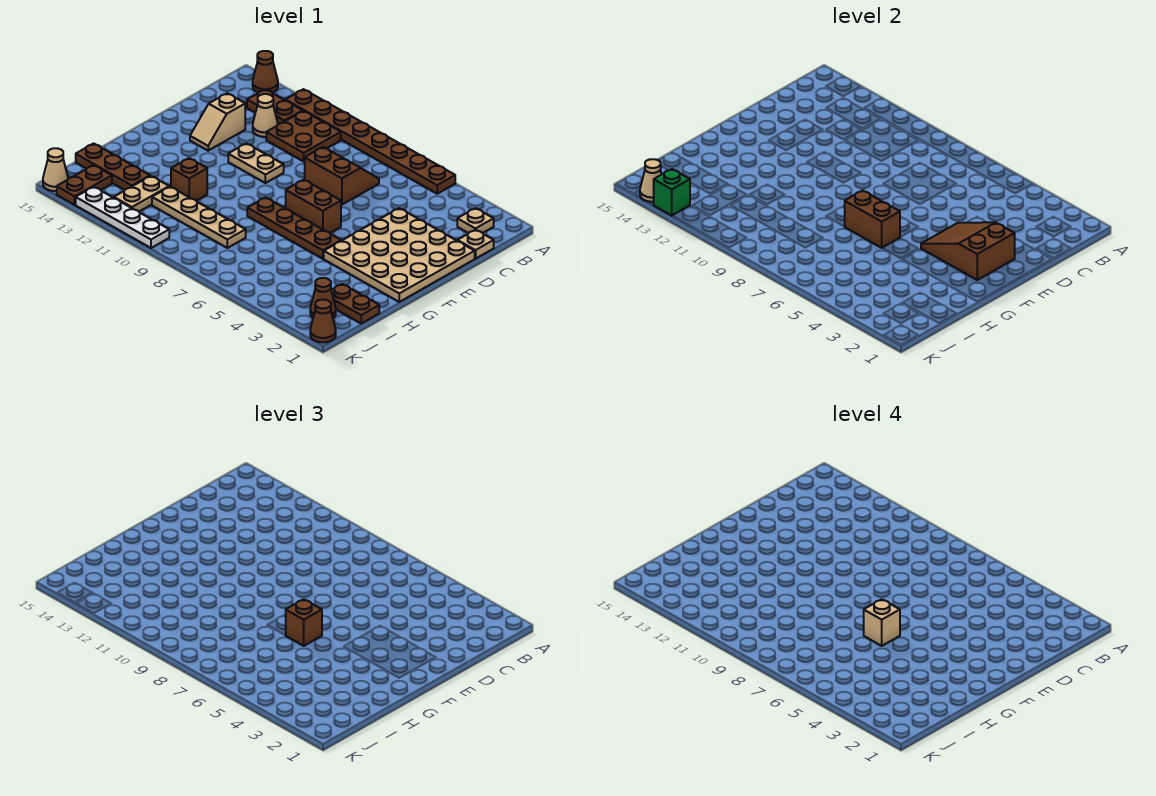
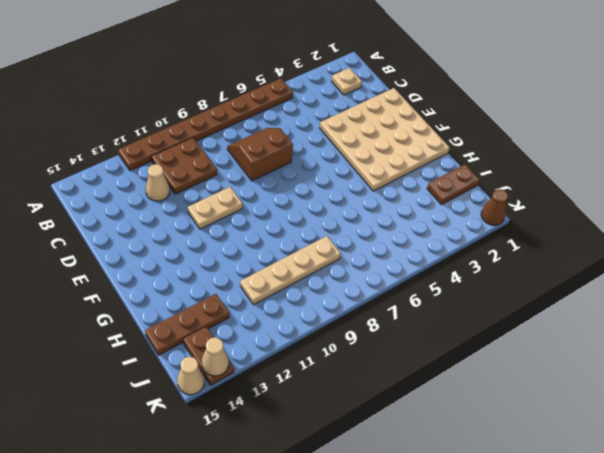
none -> brown cone A14 level 1
none -> brown plate B12:B13 level 1
none -> tan plate C1 level 1

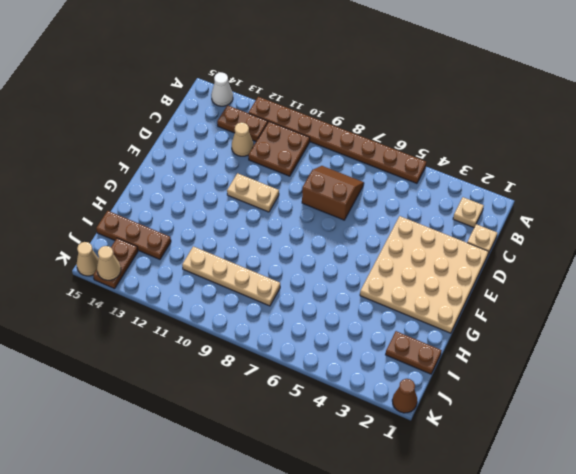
white cone A14 level 1 -> brown cone A14 level 1
none -> tan slope D13:E13 level 1 top D
none -> brown brick F6:F7 level 1
none -> brown plate G5:G8 level 1

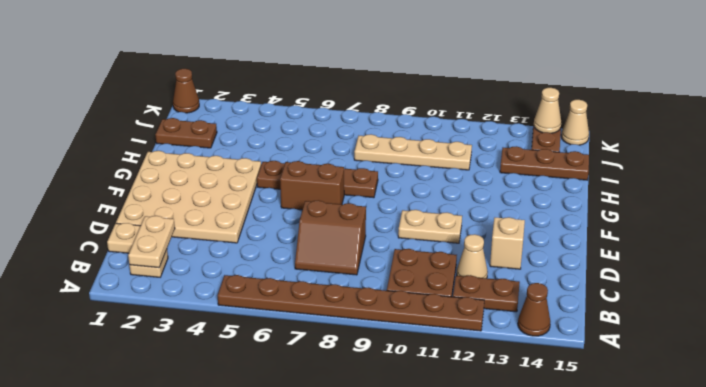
tan plate B2:C2 level 2 -> tan plate I12:J12 level 1
none -> brown brick H11 level 1
none -> brown cone J2 level 1
none -> white plate K10:K13 level 1

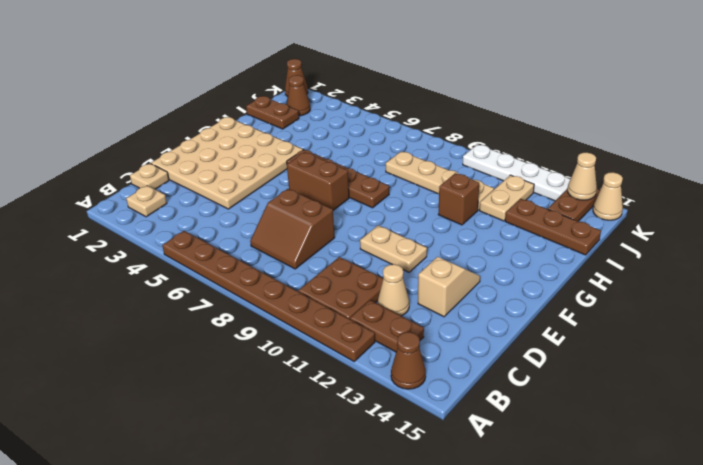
none -> brown slope E2:F4 level 2 top 2
none -> brown brick G6:G7 level 2
none -> green brick K13 level 2

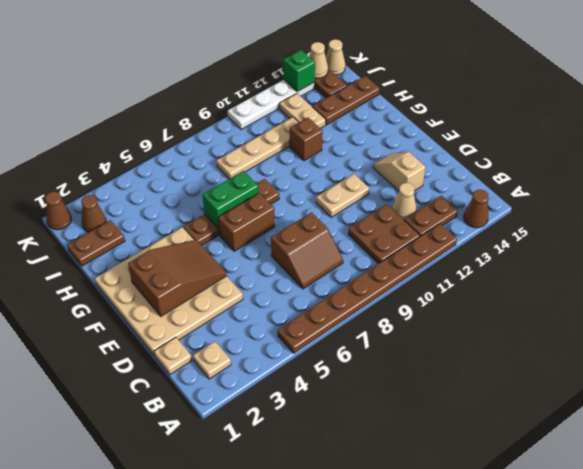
green brick G6:G7 level 2 -> brown brick G6:G7 level 2
none -> brown brick G6 level 3
none -> tan brick G6 level 4

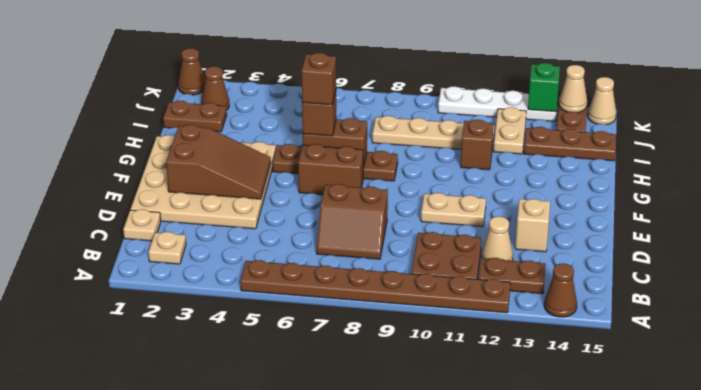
brown brick G6 level 4 -> tan brick G6 level 4

